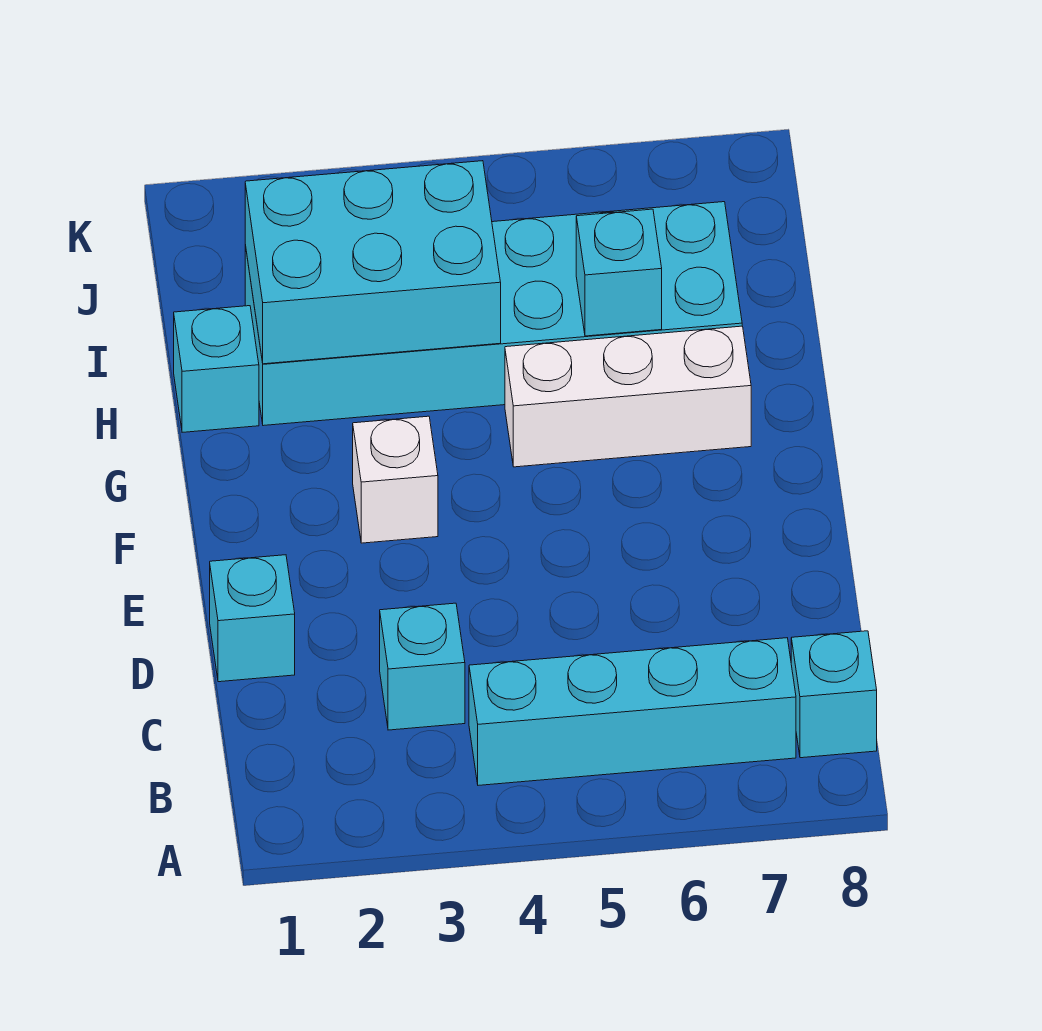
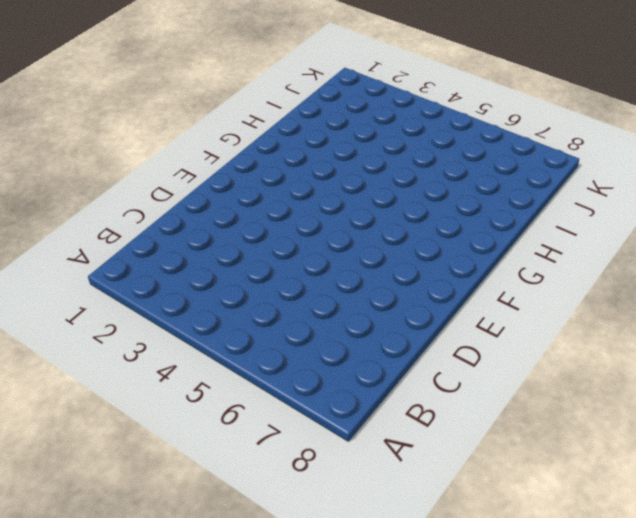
none -> cyan brick B4:B7 level 1
none -> cyan brick B8 level 1

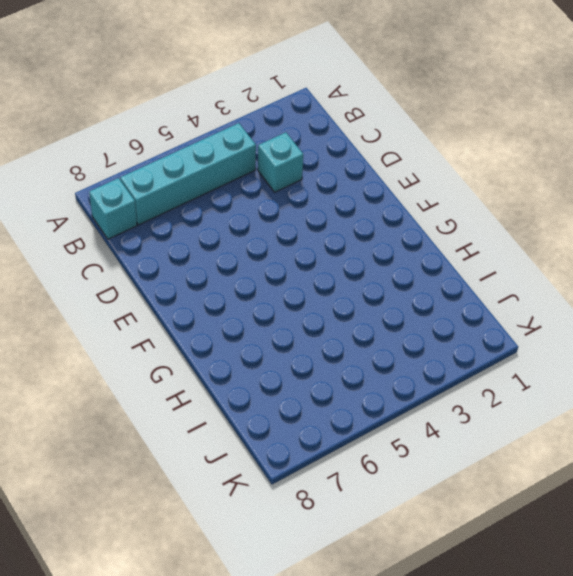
none -> cyan brick D1 level 1
none -> white brick F3 level 1

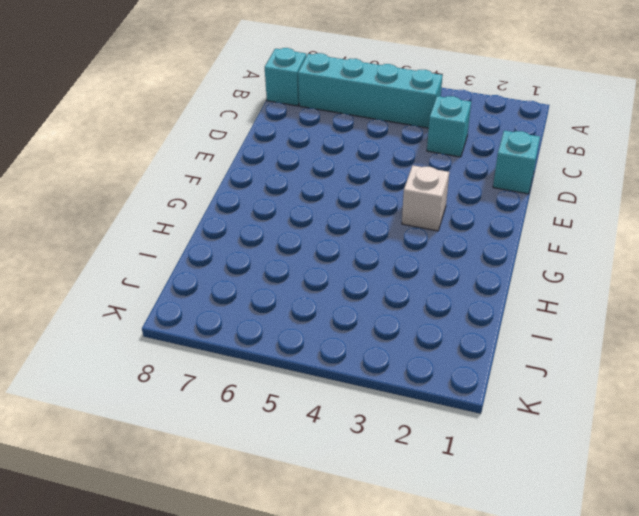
none -> white brick G5:G7 level 1
none -> cyan brick H1 level 1

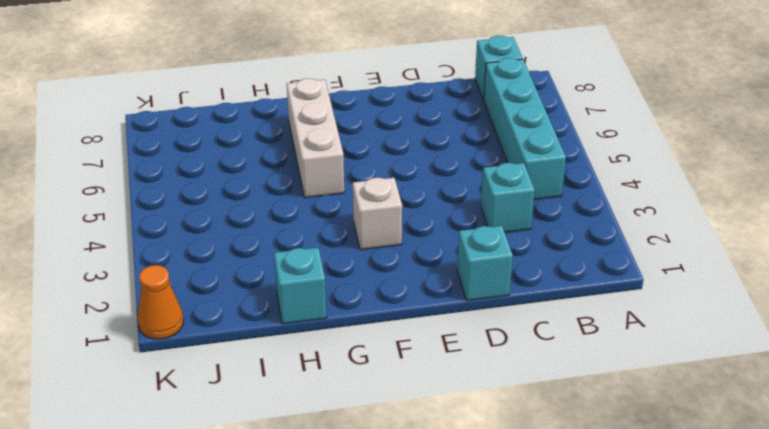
orange cone K1 level 1 -> none
none -> cyan brick H2:I7 level 1
none -> cyan brick H2:I4 level 2

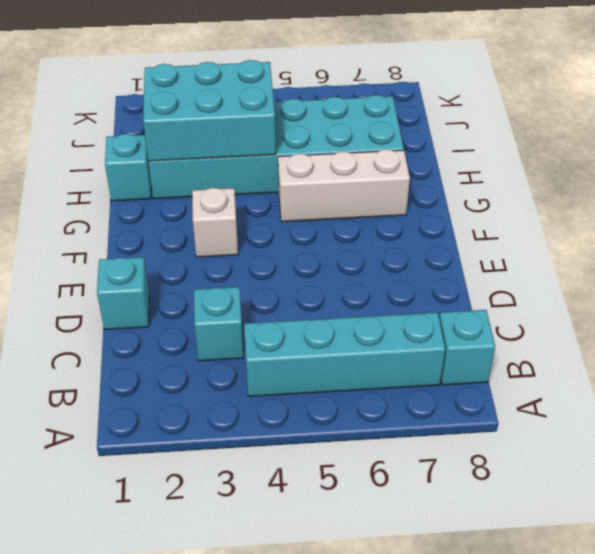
none -> cyan brick H6 level 2

